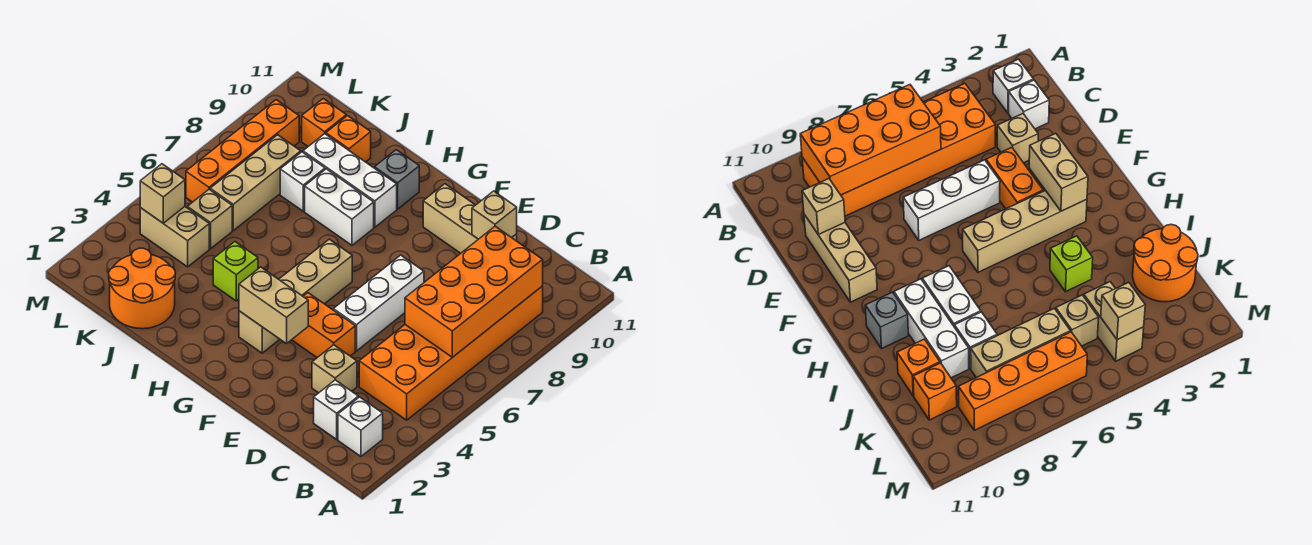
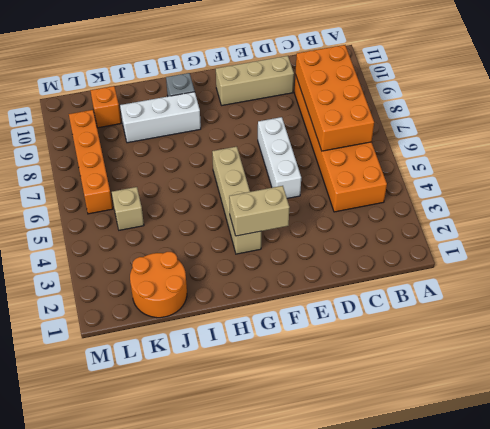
none -> white brick B2 level 1
none -> white brick C2 level 1
none -> tan brick D3 level 1

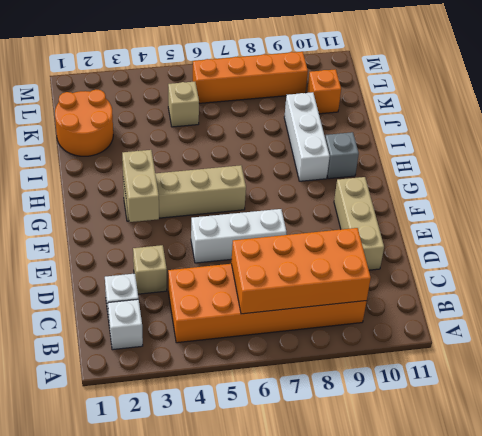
none -> orange brick E4:F4 level 1
none -> white brick H8:I8 level 1
none -> lime brick I4 level 1

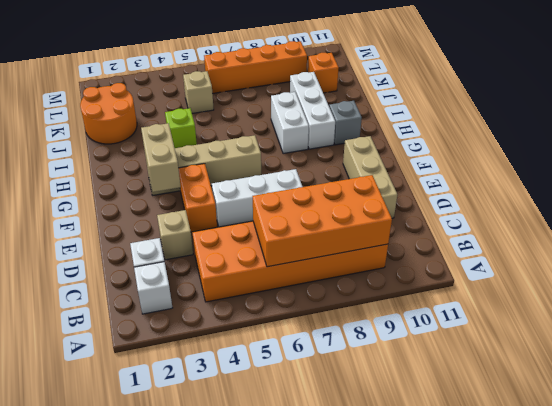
none -> white brick J8 level 1
none -> orange brick J10 level 1
none -> tan brick K4:L4 level 1

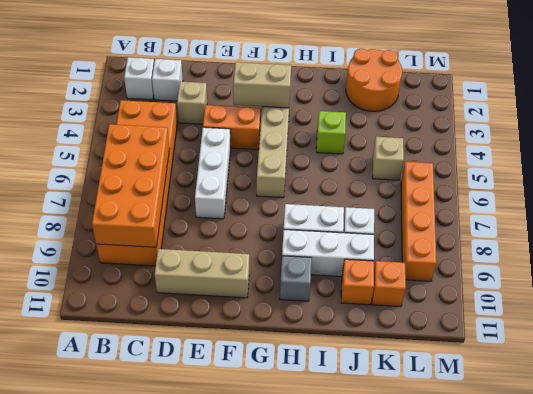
none -> tan brick K4:L4 level 1
none -> tan brick K6:K8 level 1
none -> tan brick D10 level 2

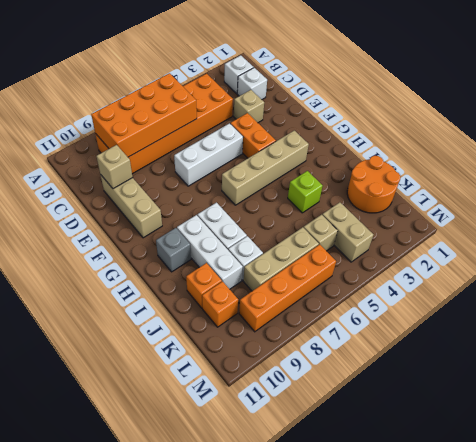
none -> tan brick F3:G3 level 2
none -> tan brick L4 level 2

